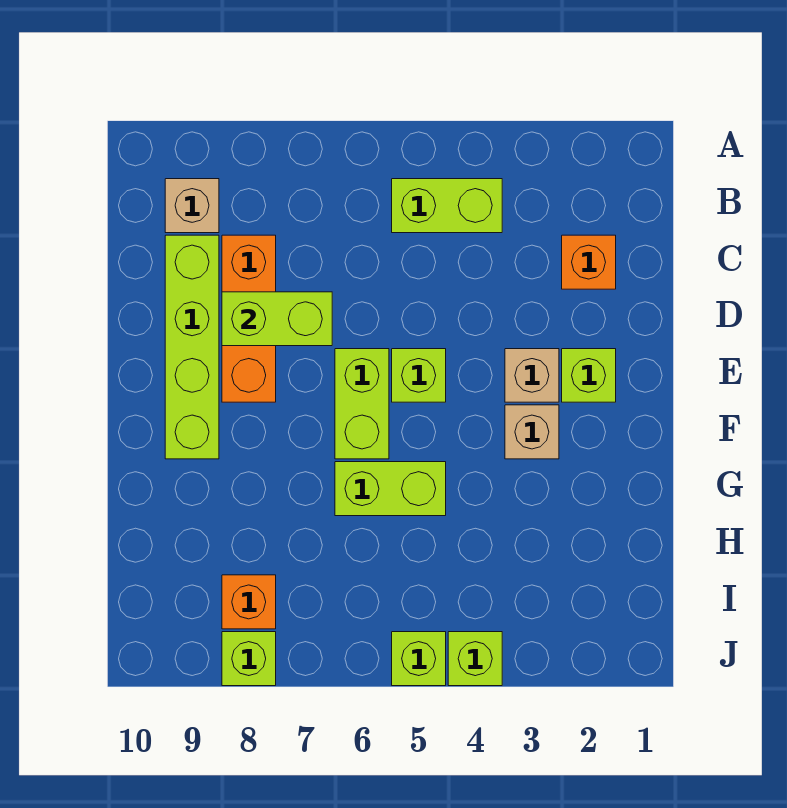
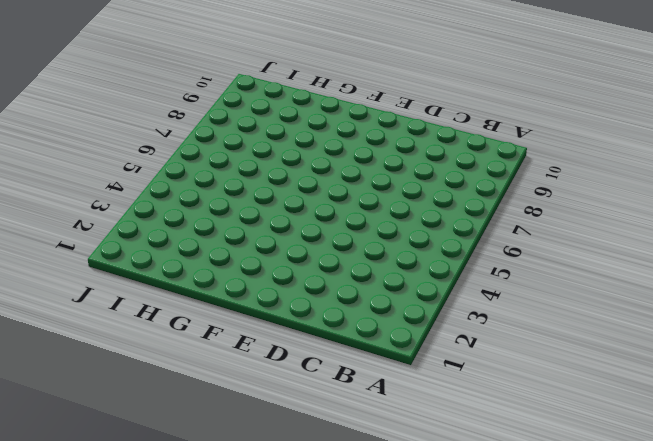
none -> lime brick B4:B5 level 1
none -> tan brick B9 level 1
none -> orange brick C2 level 1

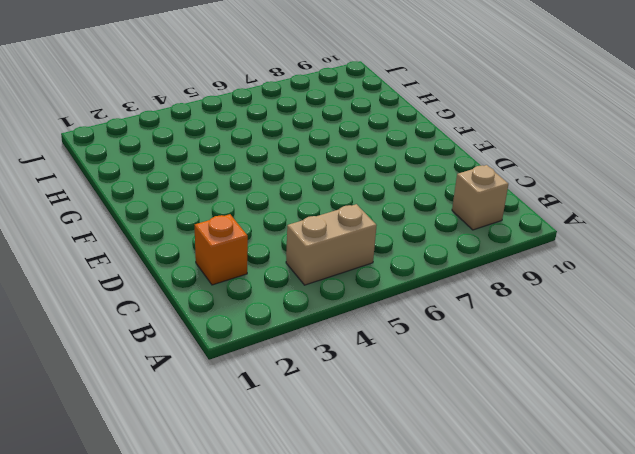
tan brick B4:B5 level 1 -> lime brick B4:B5 level 1
none -> orange brick C8:E8 level 1
none -> lime brick C9:F9 level 1
none -> lime brick E2 level 1

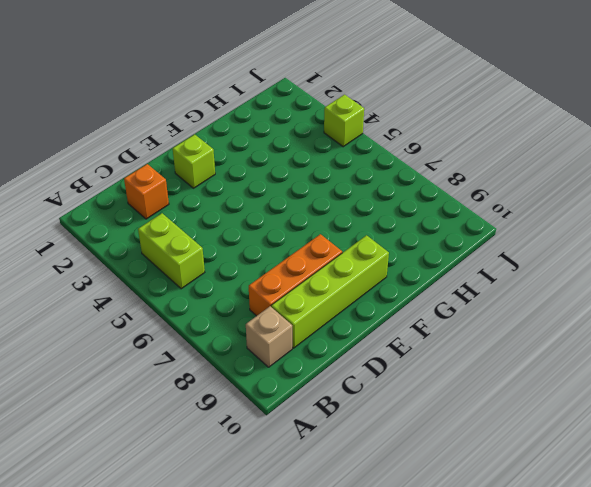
none -> tan brick E3 level 1
none -> lime brick E5 level 1
none -> lime brick E6:F6 level 1

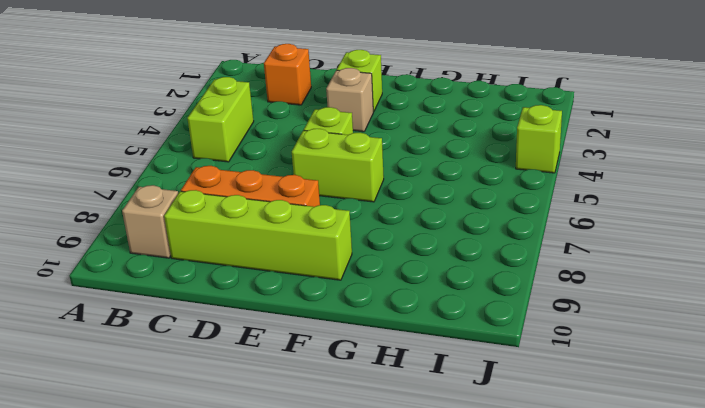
none -> tan brick F3 level 1
none -> lime brick G5:G6 level 1
none -> orange brick I8 level 1

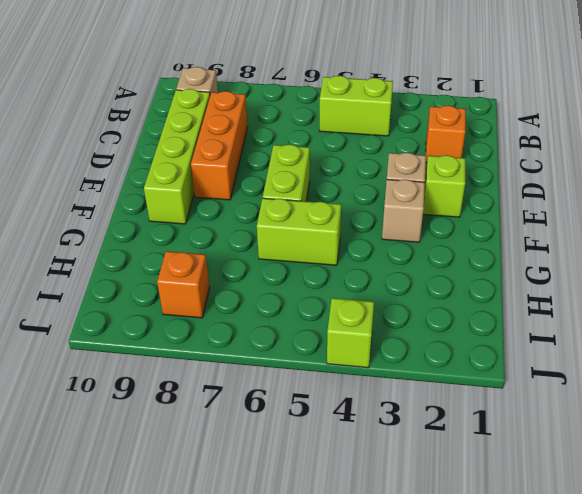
none -> lime brick E5 level 1
none -> lime brick J5 level 1
none -> lime brick J8 level 1

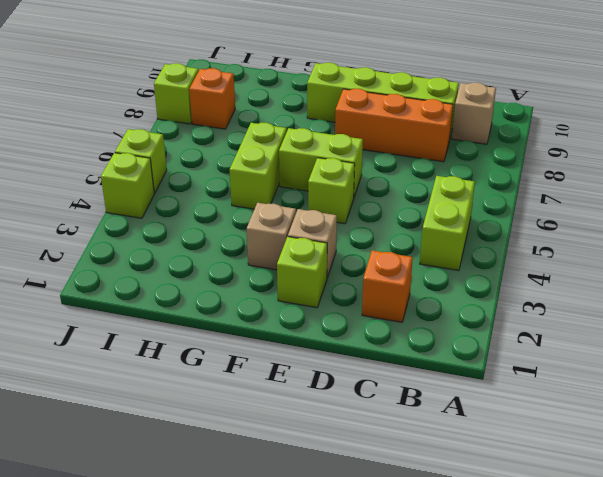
none -> lime brick D7:D8 level 2

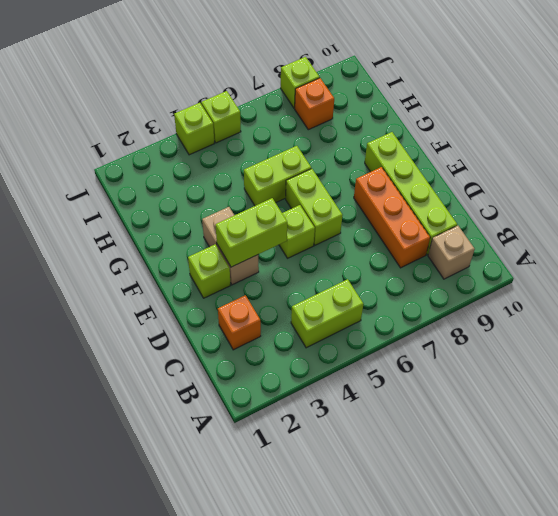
lime brick E3:E4 level 2 -> lime brick D7:D8 level 2

